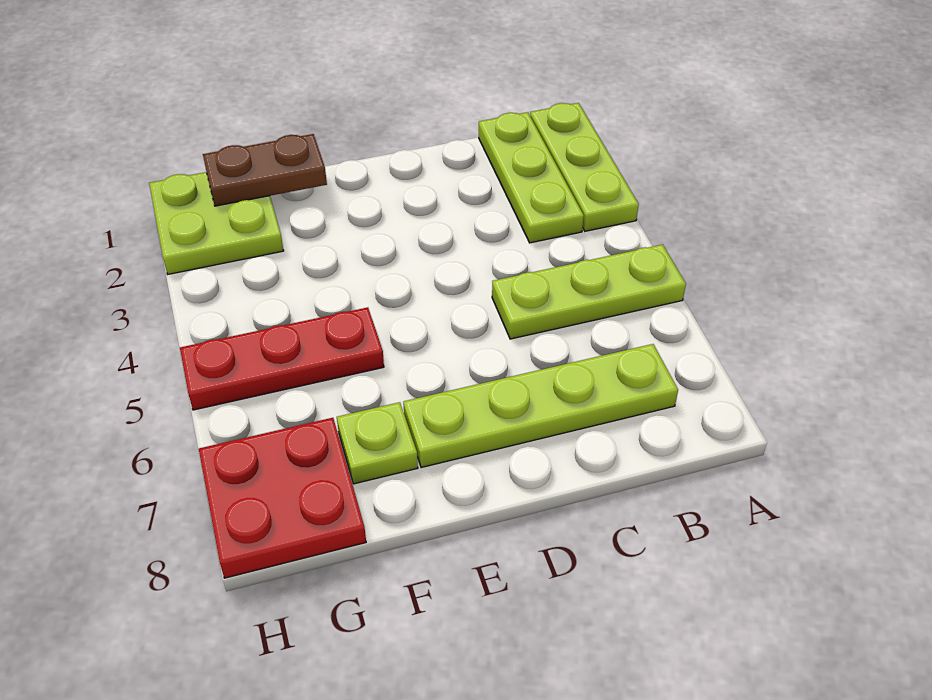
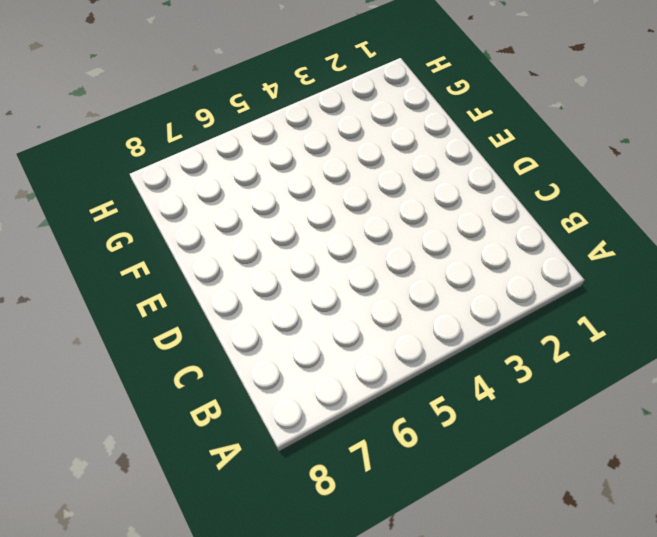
none -> lime plate A1:A3 level 1
none -> lime plate A5:C5 level 1

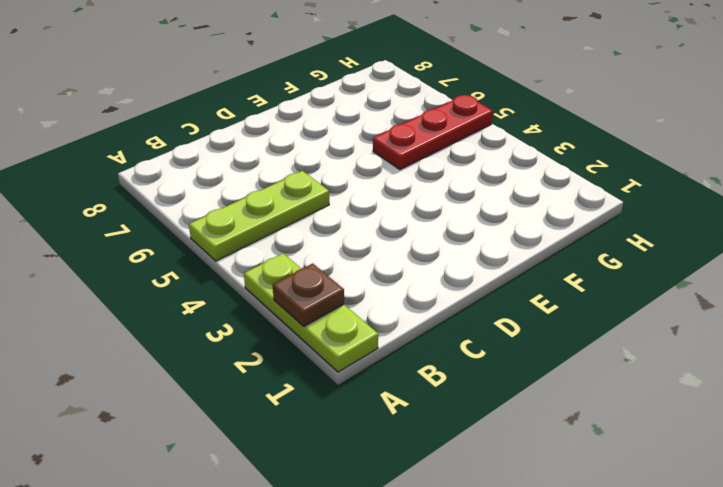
brown plate A2 level 2 -> none
none -> lime plate B1:B3 level 1
none -> lime plate B7:E7 level 1

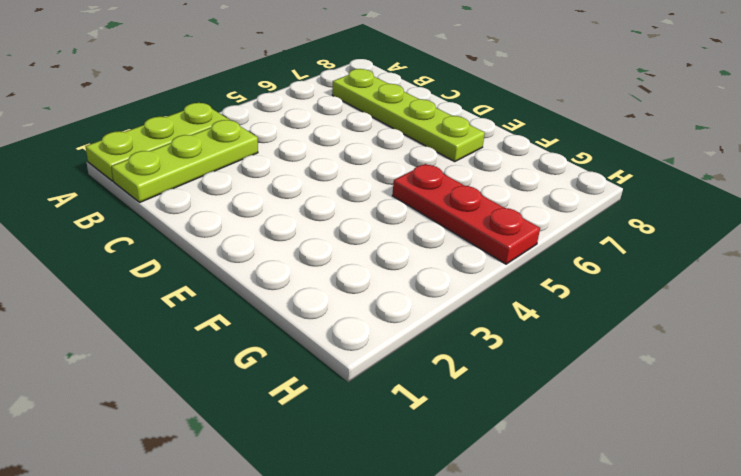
none -> lime plate A5:C5 level 1
none -> lime plate F7 level 1

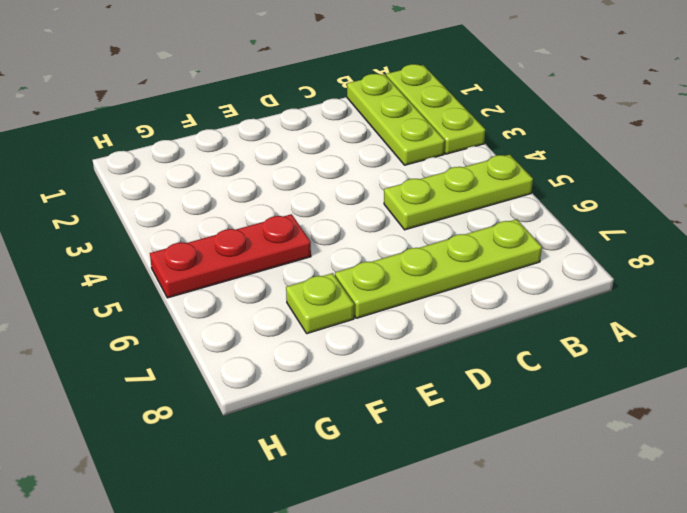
none -> lime plate G1:H2 level 1
none -> red plate G7:H8 level 1

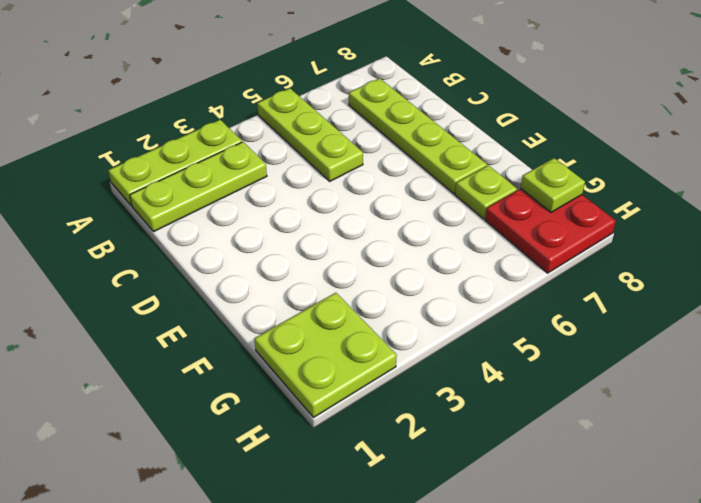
lime plate G8 level 2 -> none
none -> red plate F5:H5 level 1
none -> brown plate F1:G1 level 2

